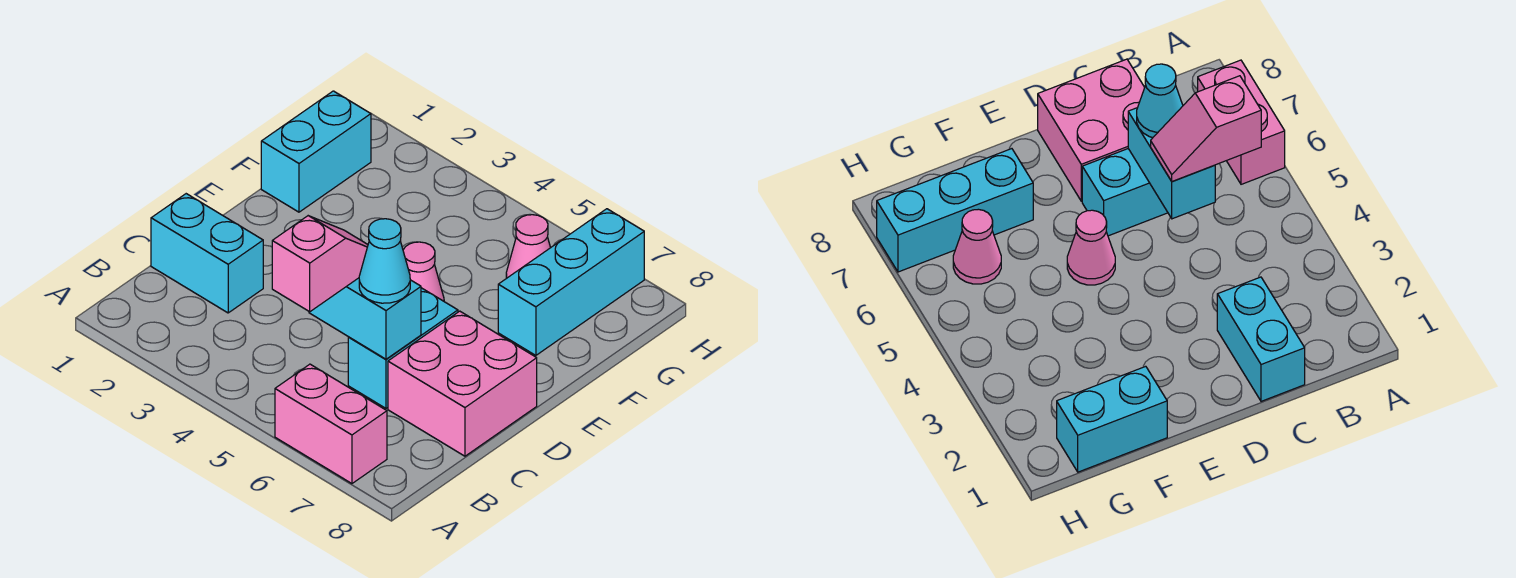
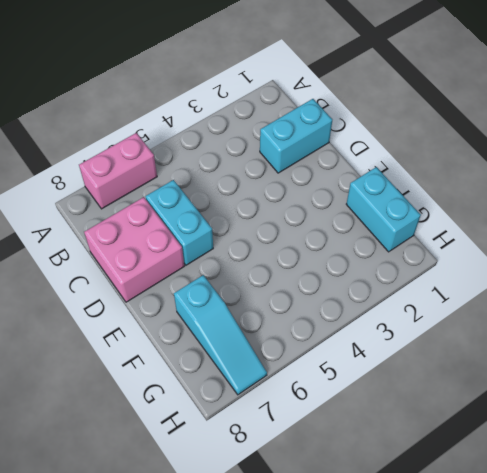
cyan slope F7:H7 level 1 top F -> cyan brick F7:H7 level 1
none -> pink cone E5 level 1
none -> pink cone G6 level 1

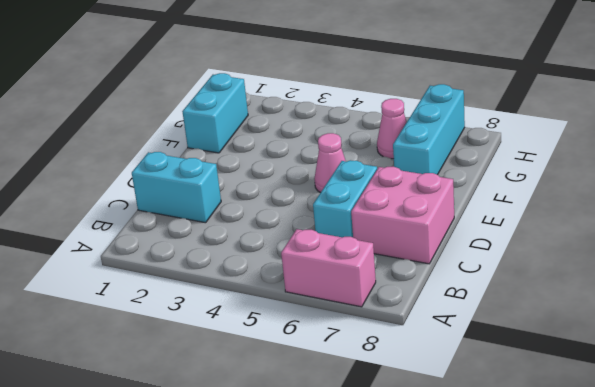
none -> cyan brick C5:C6 level 2
none -> pink slope B5:C5 level 3 top B

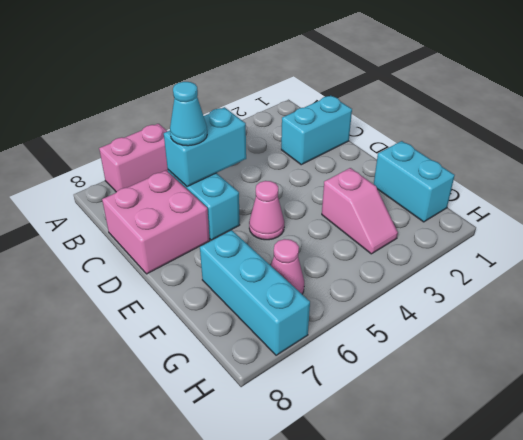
pink slope F3:G3 level 1 top F -> pink slope B5:C5 level 3 top B

